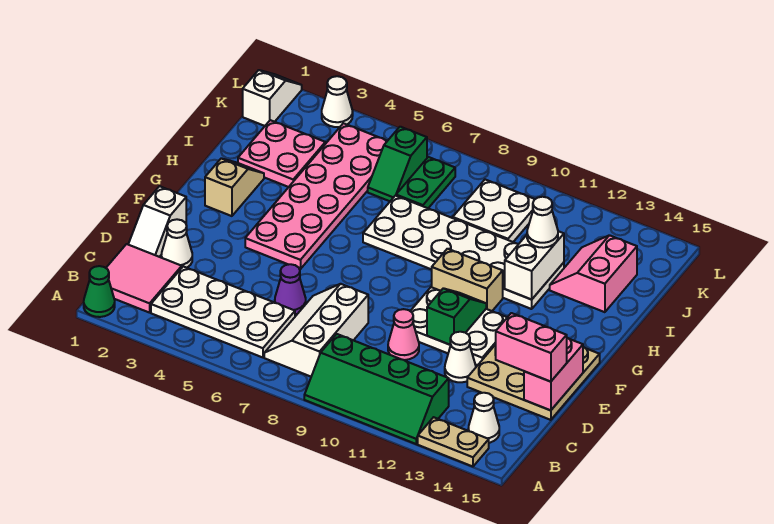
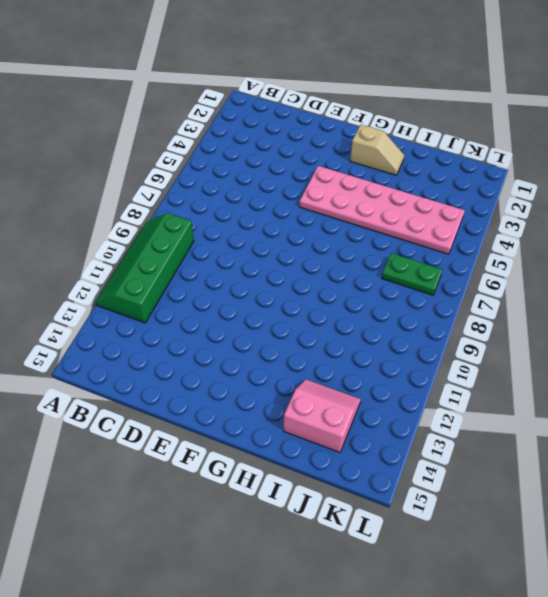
none -> green cone A1 level 1
none -> tan plate A13:A14 level 1
none -> pink tile B1:C2 level 1
none -> white plate B3:C6 level 1

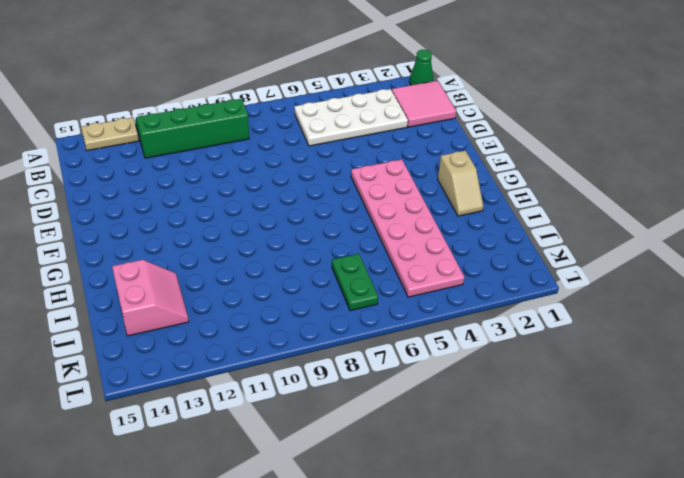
none -> white slope B7:D8 level 1 top 8
none -> white cone B14 level 1
none -> white slope D1:E1 level 1 top E
none -> white cone D2 level 1

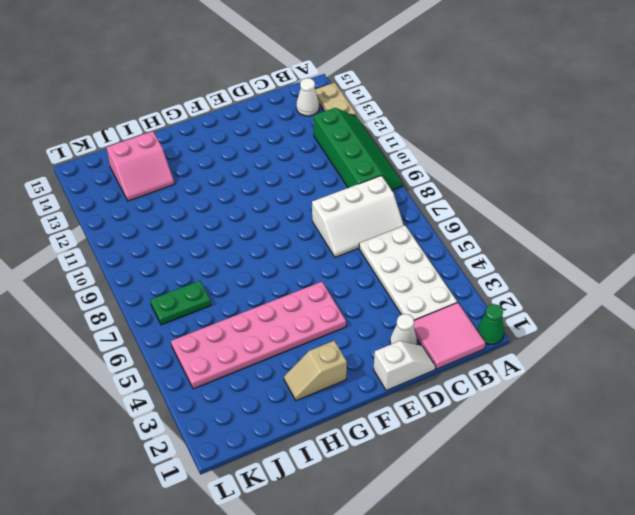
none -> purple cone D6 level 1
none -> pink cone D10 level 1
none -> white cone D12 level 1
none -> tan plate D13:F15 level 1

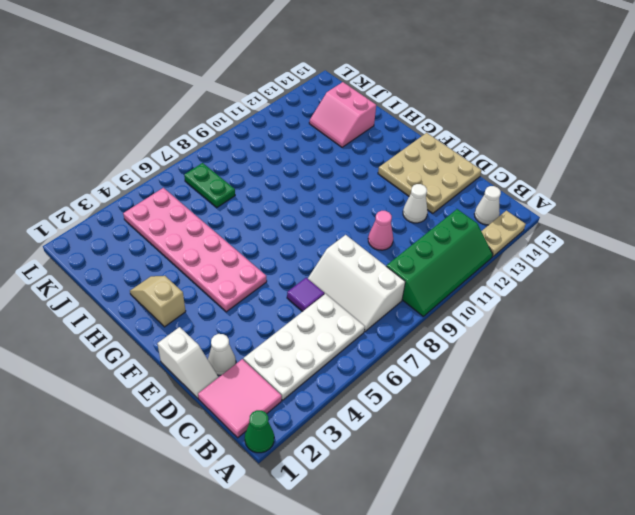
purple tile D6 level 1 -> purple cone D6 level 1
none -> white plate E10:F12 level 1
none -> tan brick G10:G11 level 1
none -> white plate H7:I12 level 1
none -> pink plate I2:J3 level 1

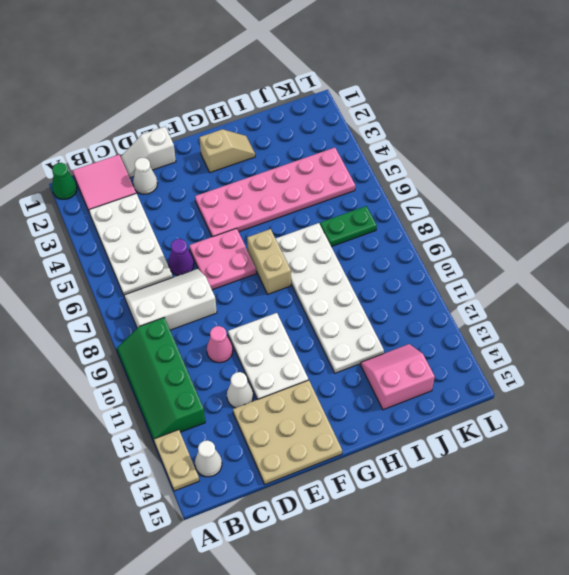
pink plate E6:F7 level 1 -> pink plate I2:J3 level 1
tan brick G7:G8 level 1 -> tan brick G10:G11 level 1
none -> green slope J6:K6 level 1 top K
none -> white plate J9:K10 level 1
none -> white slope K1:L1 level 1 top K
none -> white cone L3 level 1

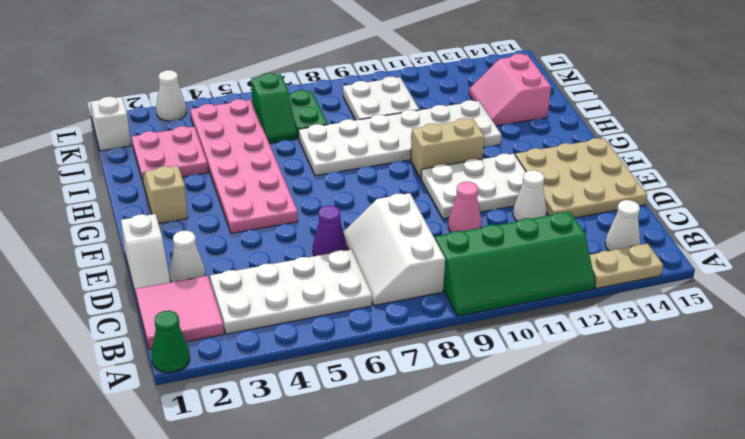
none -> pink brick D15:E15 level 2
none -> green slope E11:F11 level 2 top E
none -> white brick H12:I12 level 2
none -> pink brick D14:D15 level 3

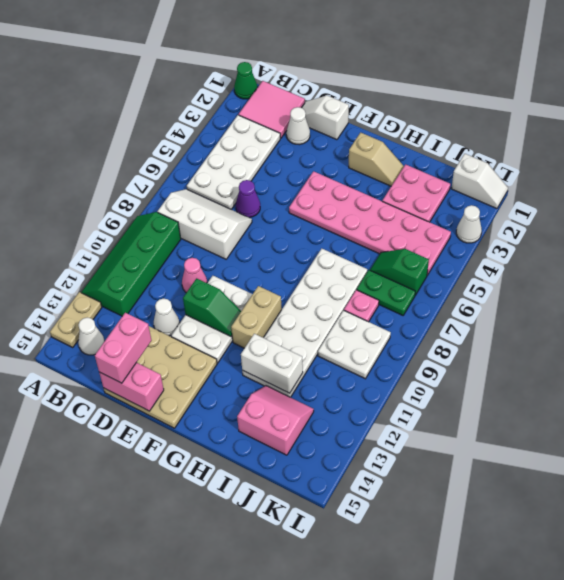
pink plate J8 level 1 -> none
none -> white cone I12 level 3

